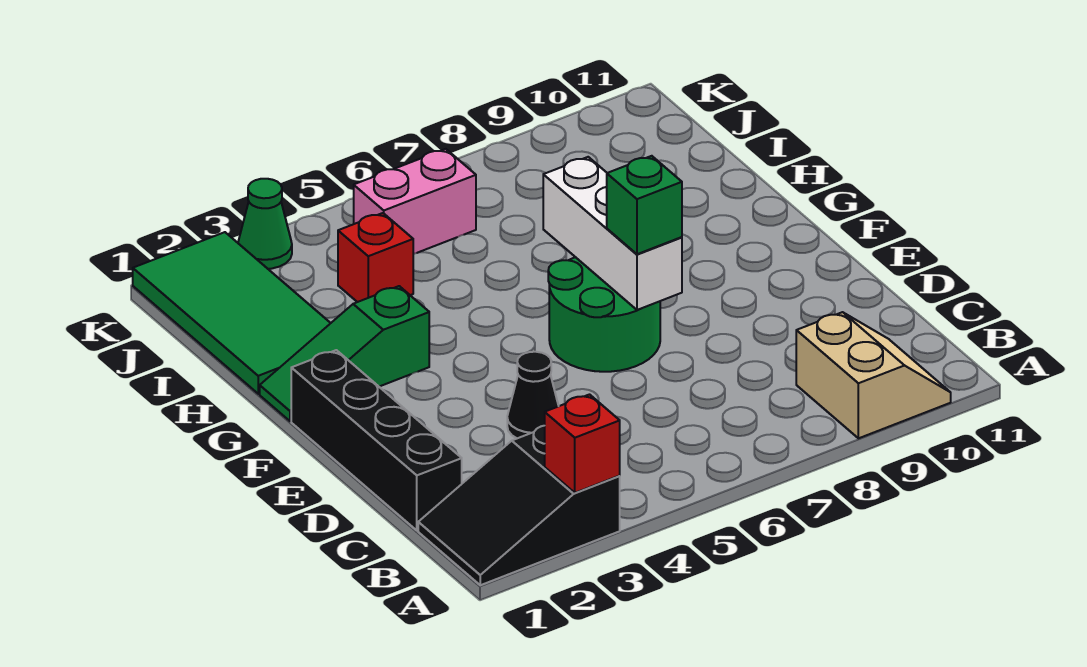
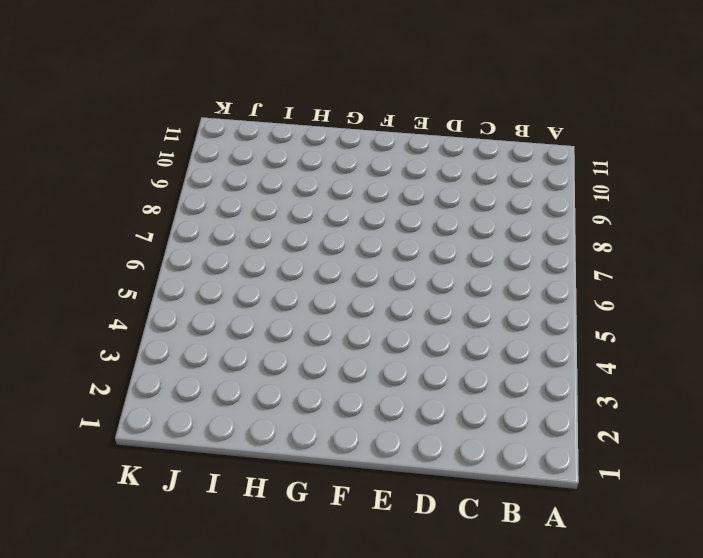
none -> black slope A1:B3 level 1 top 3
none -> tan slope A9:B10 level 1 top 9
none -> black brick C1:F1 level 1

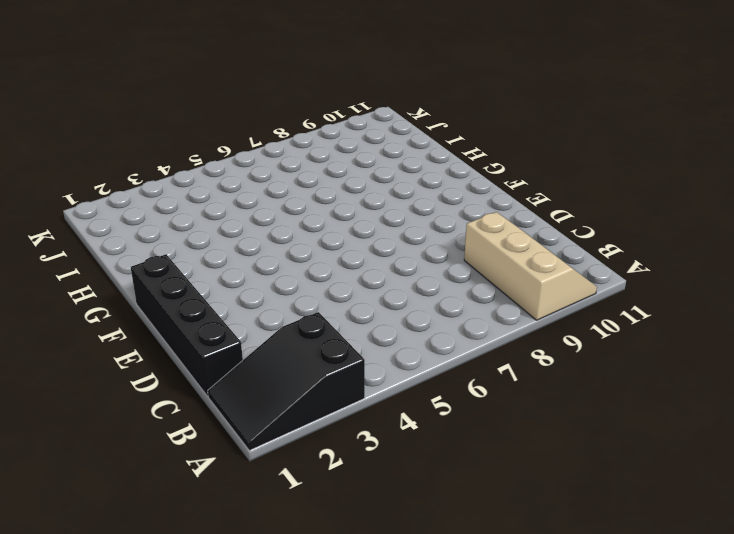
tan slope A9:C10 level 1 top 9 -> tan slope A9:B10 level 1 top 9
none -> black cone D4 level 1
none -> green round brick E6:F7 level 1
none -> green slope G1:G3 level 1 top 3

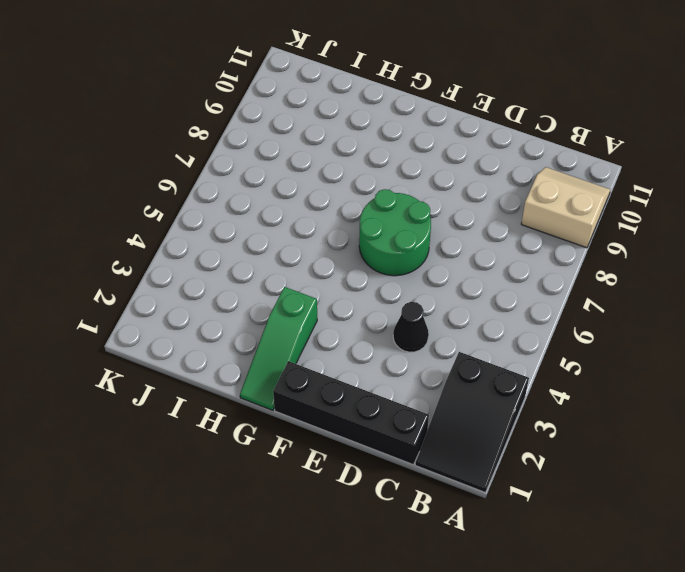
none -> green tile H1:K2 level 1
none -> red brick I4 level 1
none -> pink brick J5:J6 level 1

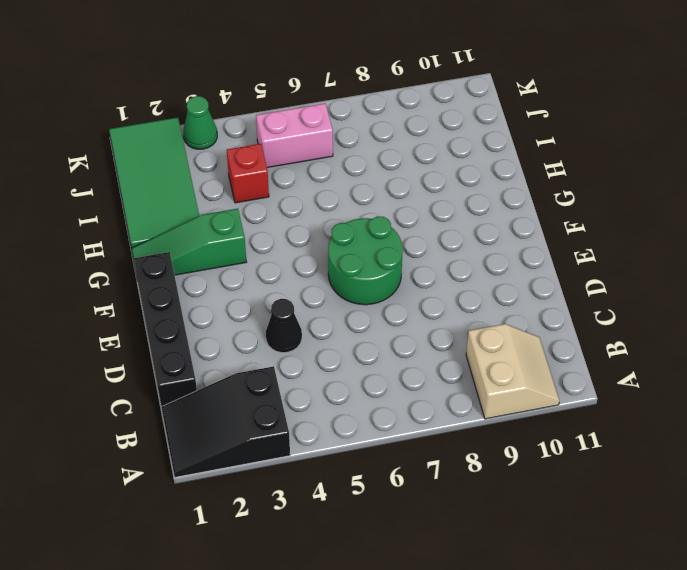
none -> red brick A3 level 2
none -> white brick E7:G7 level 2
none -> green brick E7 level 3

